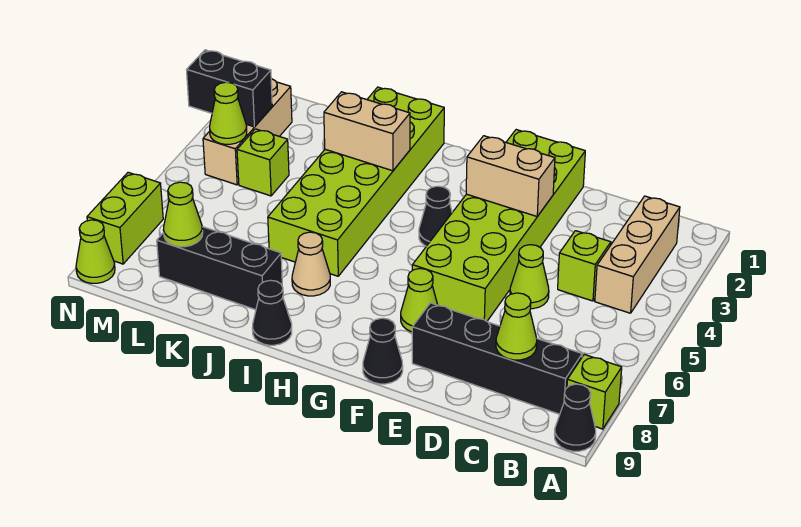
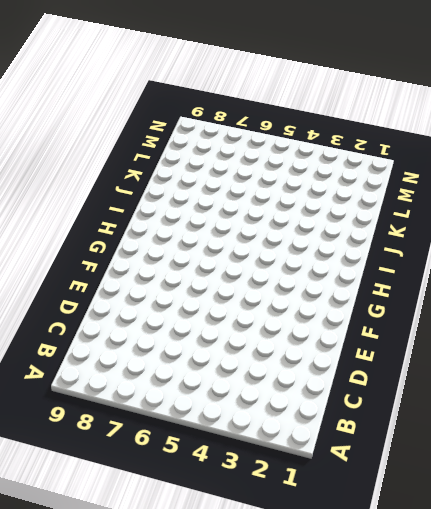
none -> lime brick A8 level 1
none -> black cone A9 level 1
none -> tan brick B2:B4 level 1

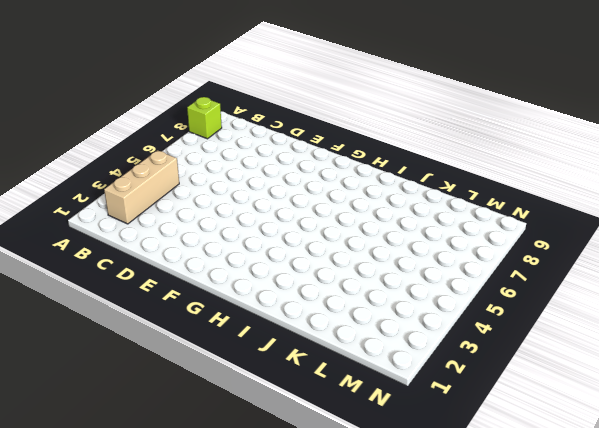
none -> black cone A9 level 1
none -> black brick B8:E8 level 1
none -> lime brick C4 level 1

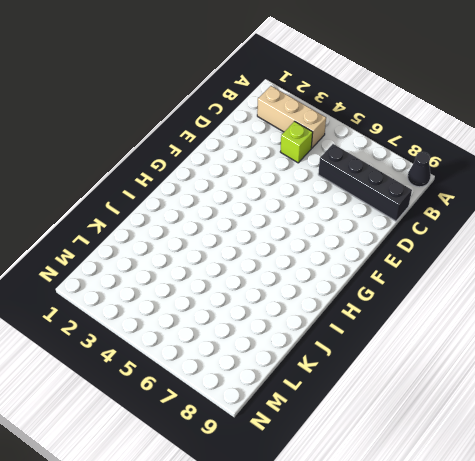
black brick C6:C9 level 1 -> black brick B8:E8 level 1
none -> lime brick A8 level 1
none -> lime cone D5 level 1
none -> lime brick E1:F6 level 1

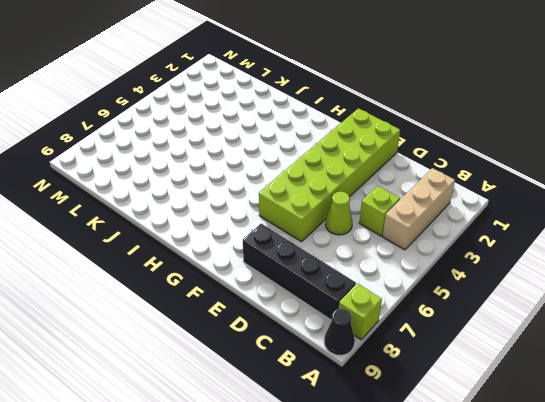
none -> lime cone F7 level 1
none -> black cone F9 level 1
none -> black cone G4 level 1

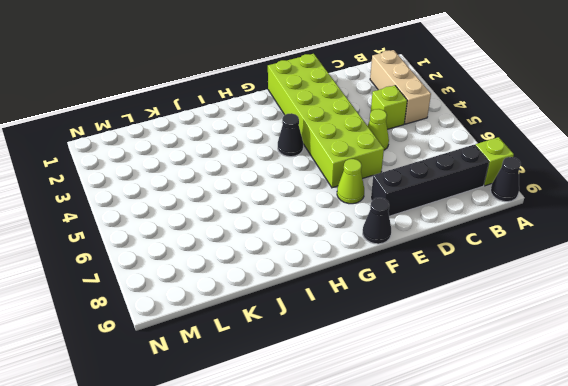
none -> lime brick I1:J6 level 1
none -> tan cone I7 level 1
none -> black cone I9 level 1

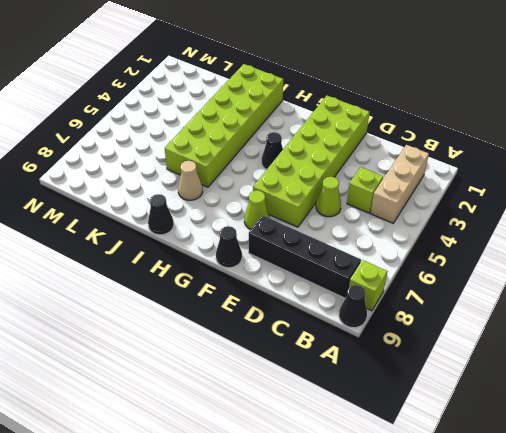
none -> black brick J8:L8 level 1
none -> lime brick L4 level 1
none -> tan brick M2:M4 level 1

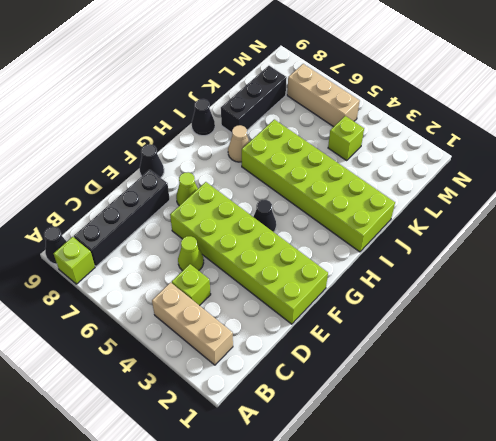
tan brick M5:M7 level 1 -> tan brick M2:M4 level 1
none -> lime brick N7:N8 level 1
none -> lime cone N9 level 1
none -> lime cone C8 level 2

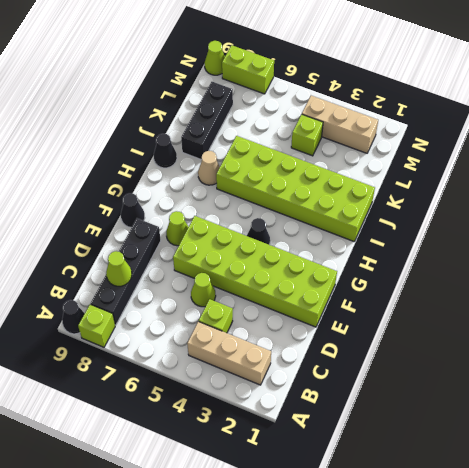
none -> tan brick E3:F3 level 2
none -> tan brick I3:J3 level 2
none -> lime cone L8 level 2

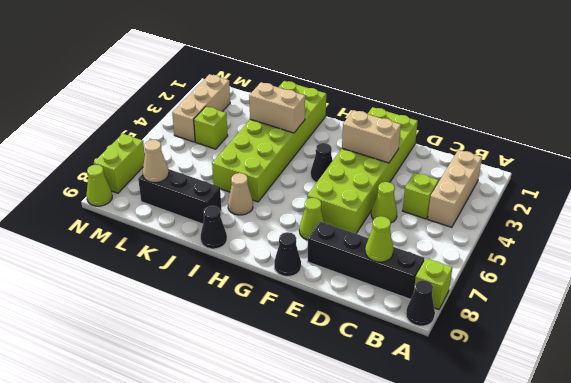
tan cone L8 level 2 -> lime cone L8 level 2
none -> black brick M3:N3 level 2
none -> lime cone M4 level 2

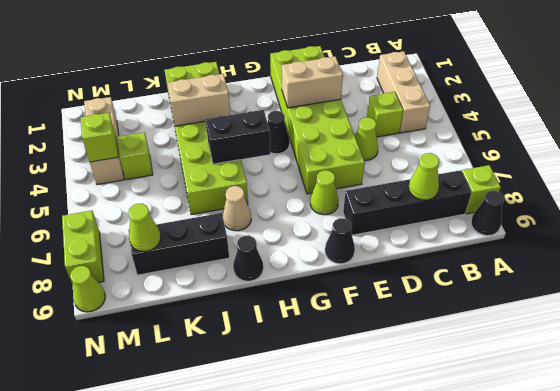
black brick H5:I5 level 2 -> black brick M3:N3 level 2
lime brick M4 level 2 -> lime cone M4 level 2

